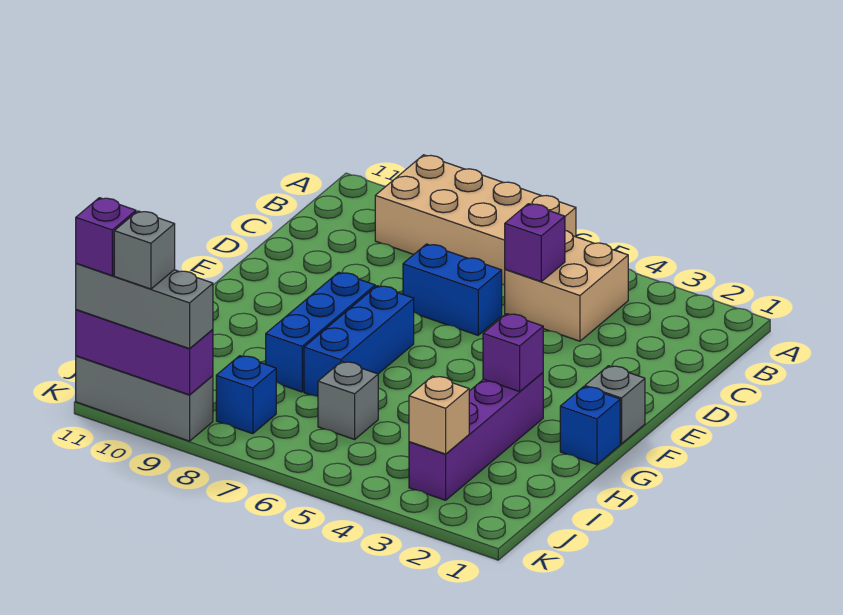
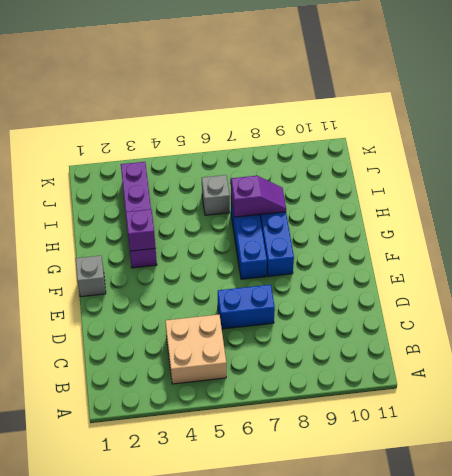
purple slope H7:H8 level 2 top 7 -> none
none -> tan brick A6:B9 level 1
none -> blue brick G1 level 1
none -> blue brick J8 level 1

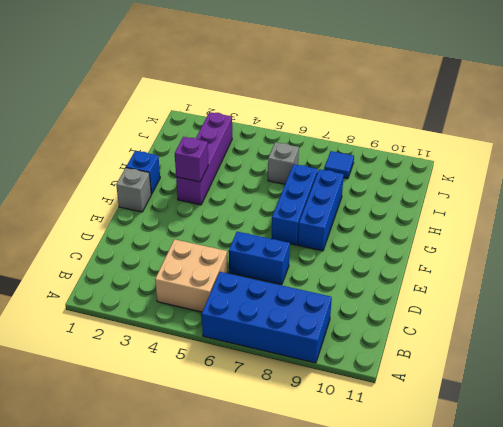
blue brick A6:B9 level 1 -> tan brick A6:B9 level 1
blue tile J8 level 1 -> blue brick J8 level 1
none -> grey brick K9:K11 level 1
none -> purple brick C5 level 2
none -> tan brick J3 level 2

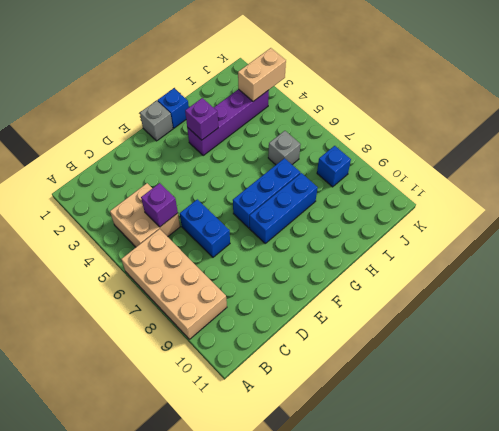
tan brick J3:K3 level 2 -> tan brick J3 level 2
none -> grey brick K9:K11 level 1
none -> purple brick K9:K11 level 2
none -> grey brick K9:K11 level 3

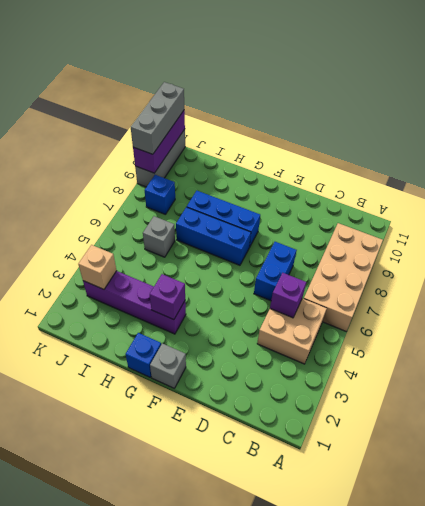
none -> grey brick K10 level 4
none -> purple brick K11 level 4

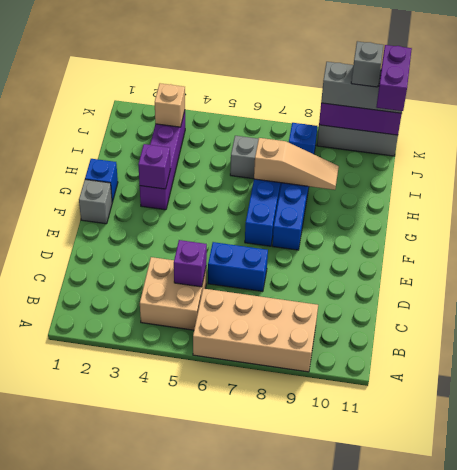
tan slope H7:H9 level 2 top 7 -> none
purple brick J11:K11 level 4 -> purple brick K11 level 4

